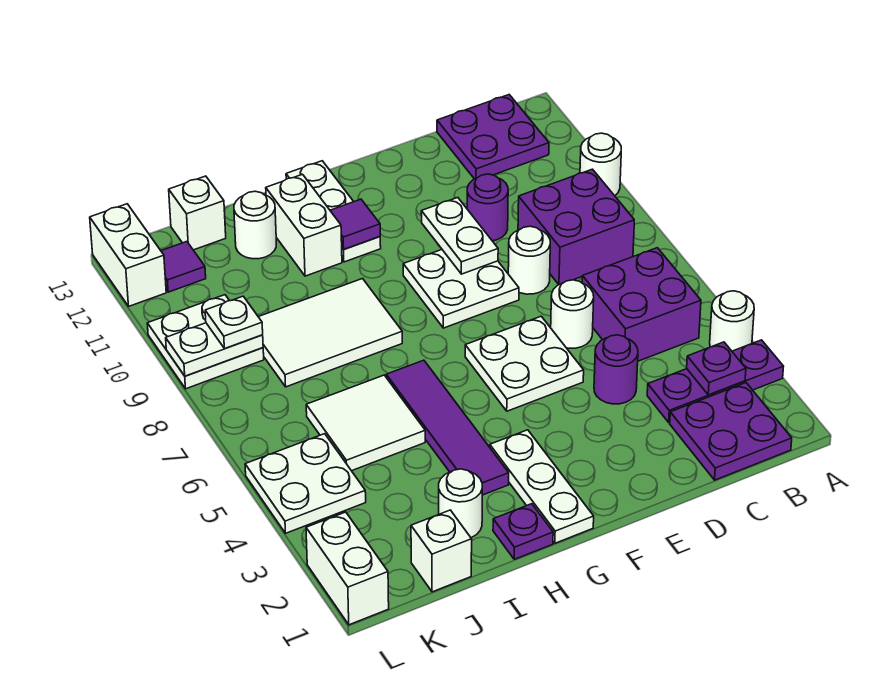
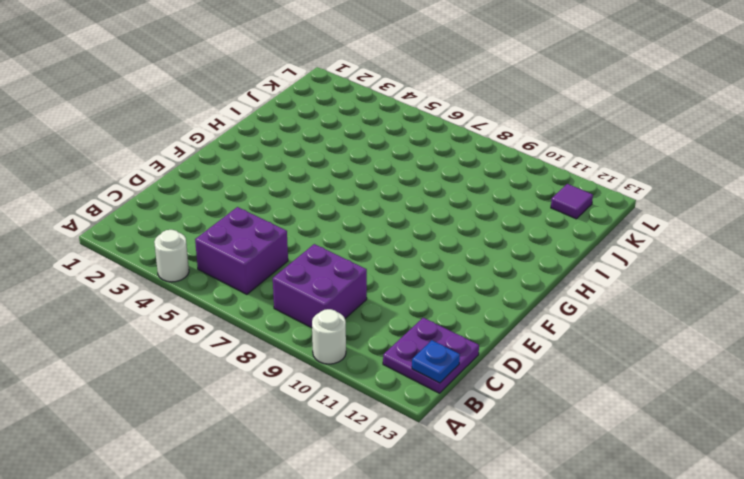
blue plate B13 level 2 -> none
none -> purple plate A3:C3 level 1
none -> purple plate B1:C2 level 1
none -> purple round brick D4 level 1
none -> white round brick D6 level 1

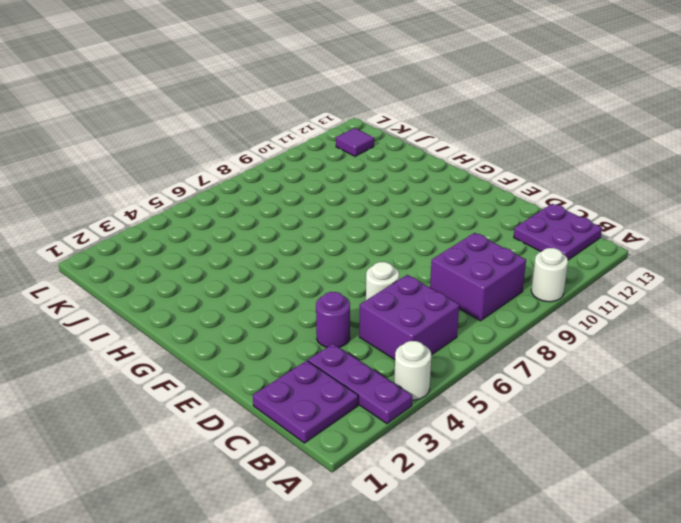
none -> white round brick D8 level 1
none -> purple round brick D10 level 1
none -> white plate E5:F6 level 1
none -> white plate E8:F9 level 1

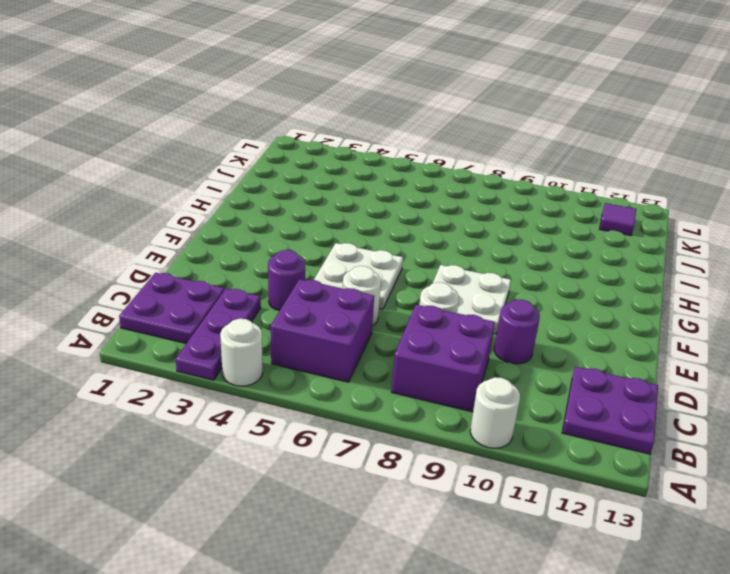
none -> white plate G1:G3 level 1
none -> white plate G11:G13 level 1
none -> purple plate H1 level 1
none -> purple tile H3:H6 level 1

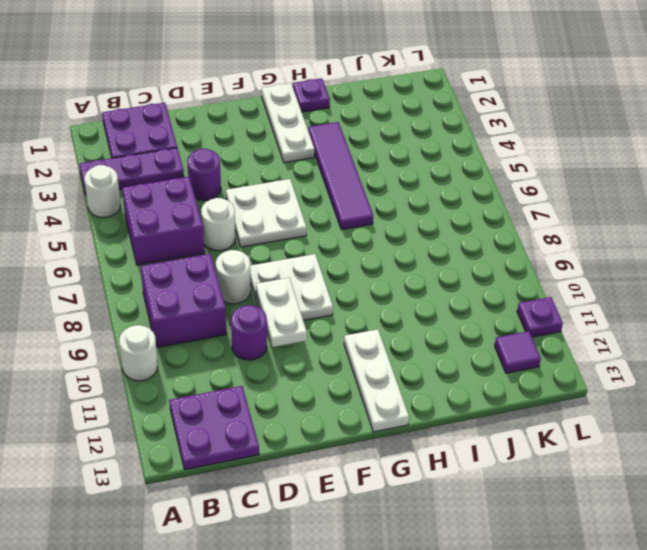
purple plate L11 level 1 -> purple plate B3 level 2
none -> white tile H8:J9 level 1
none -> white brick H11:H12 level 1
none -> white round brick I2 level 1
none -> white tile I5:J6 level 1

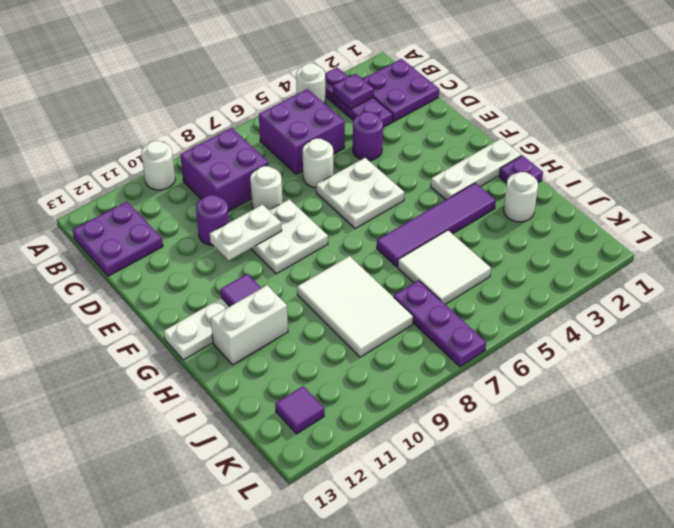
purple plate J7:L7 level 1 -> none
none -> white round brick I12 level 1
none -> white brick J1 level 1
none -> white brick J13 level 1
none -> white plate K4:L5 level 1

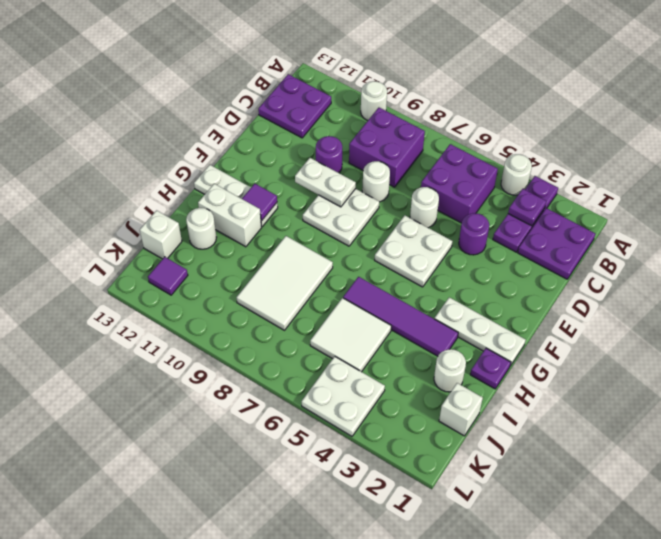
none -> white plate K9:L10 level 1
none -> white brick L1:L2 level 1
none -> white brick L12:L13 level 1
none -> white plate K9:L9 level 2

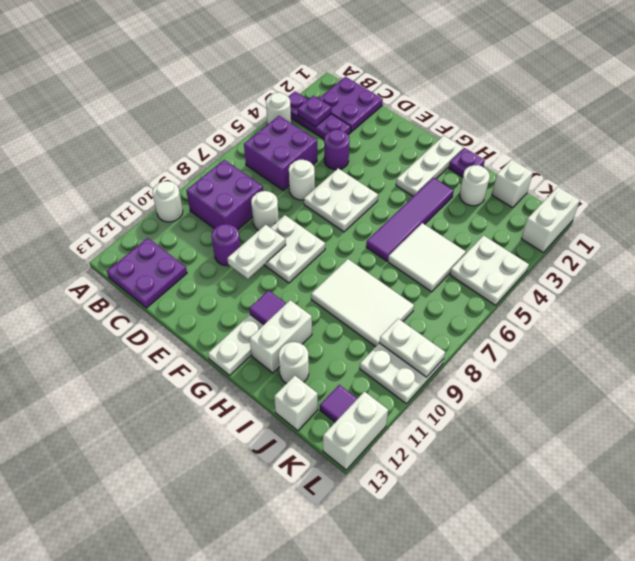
none -> white plate K9 level 3

